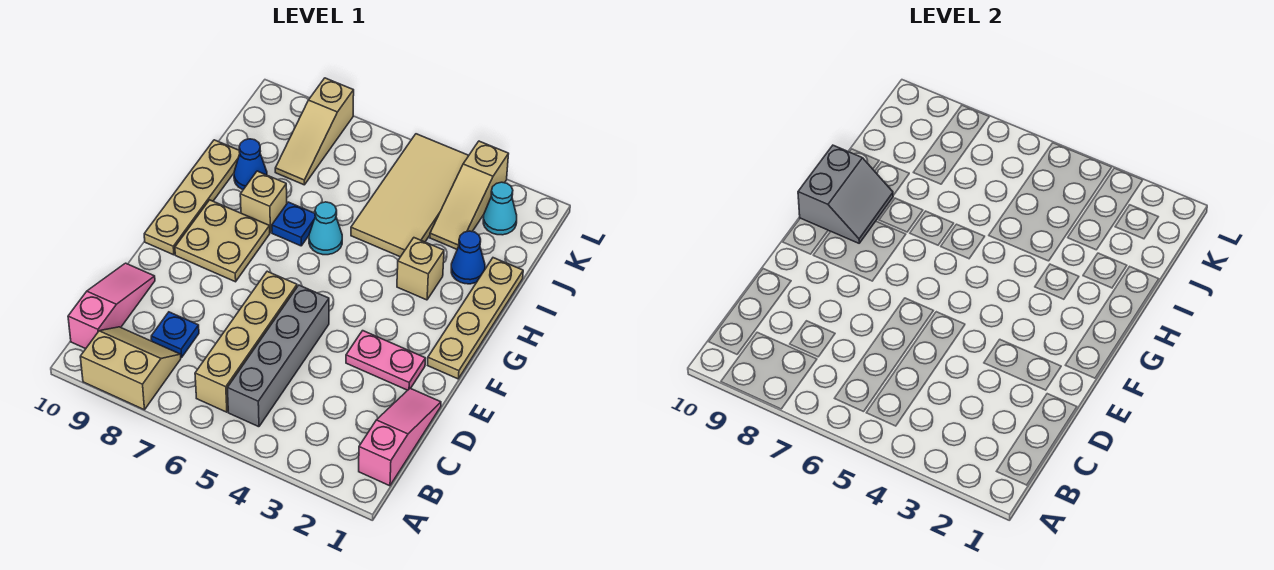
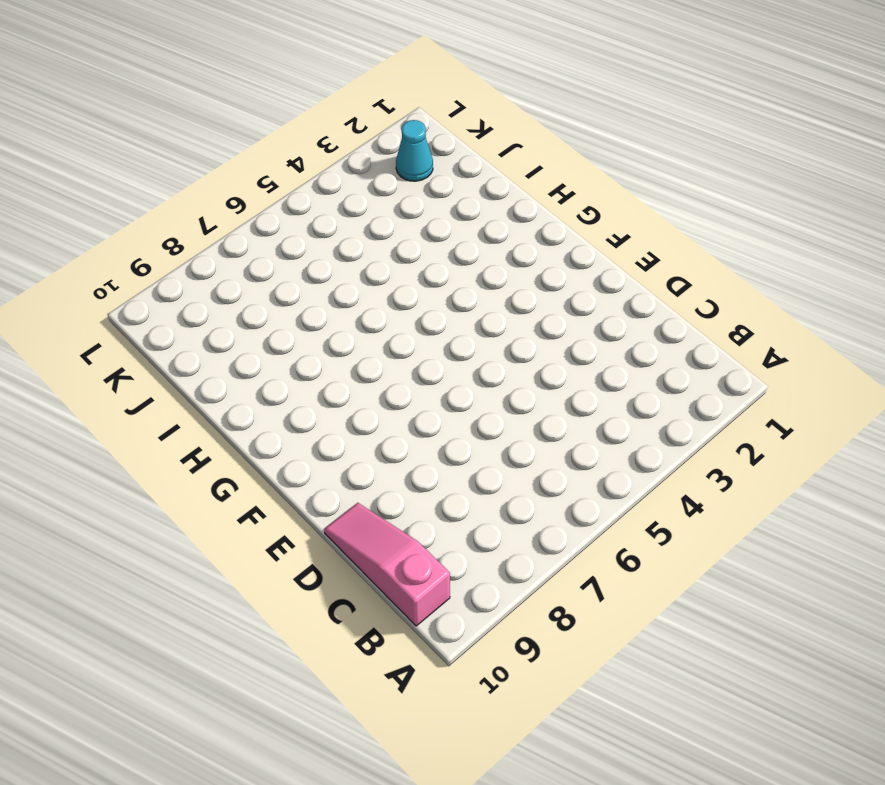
none -> tan slope A8:B9 level 1 top A
none -> pink slope B1:D1 level 1 top B
none -> grey brick B5:E5 level 1

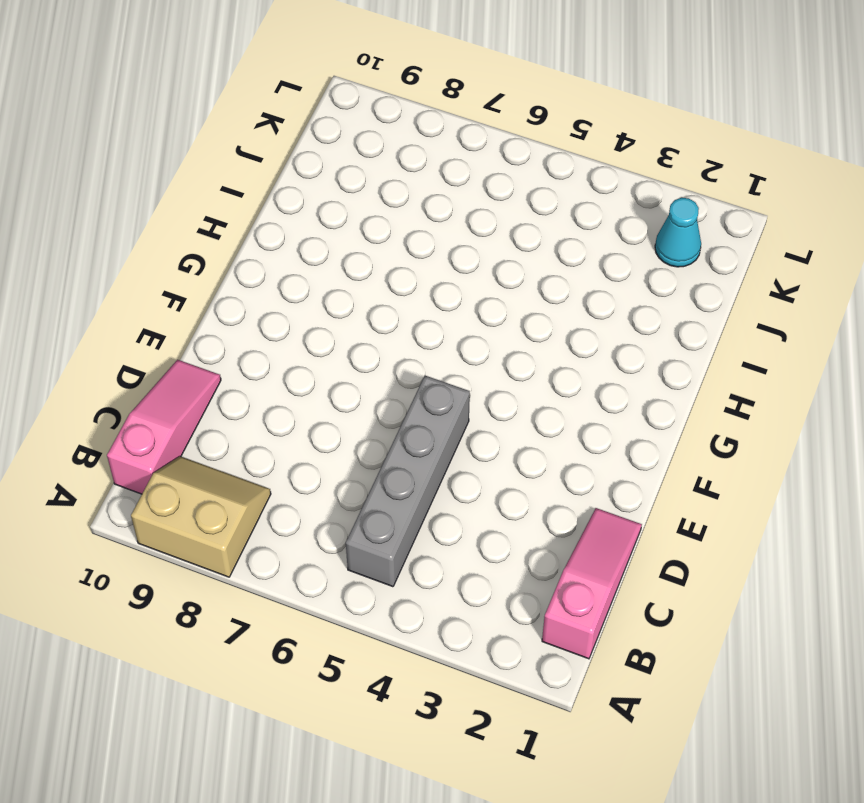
none -> tan brick B6:E6 level 1
none -> blue plate C8 level 1
none -> pink plate E2:E3 level 1

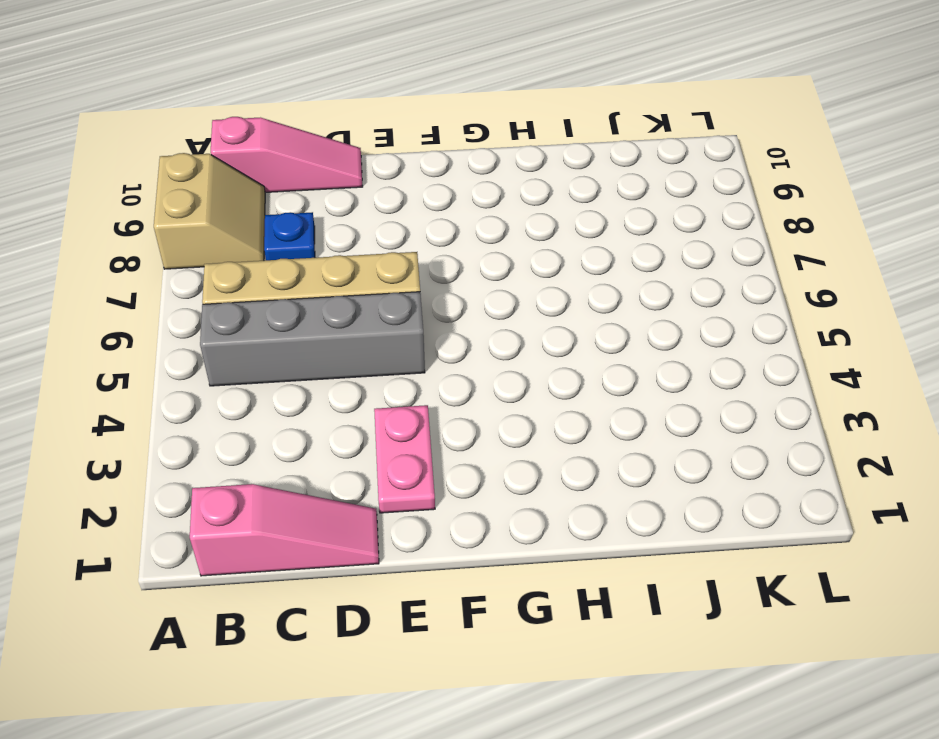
none -> tan plate F1:I1 level 1
none -> tan plate F8:G9 level 1
none -> tan plate F10:I10 level 1

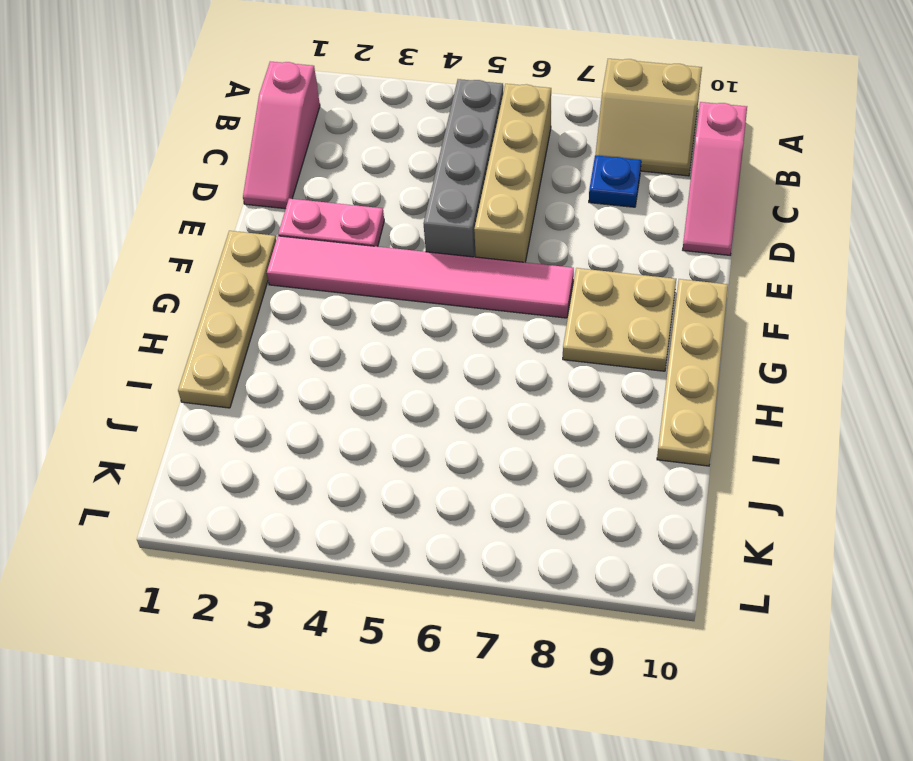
pink tile F2:F7 level 1 -> none
none -> tan brick H3 level 1
none -> cyan cone H6 level 1
none -> blue plate H7 level 1

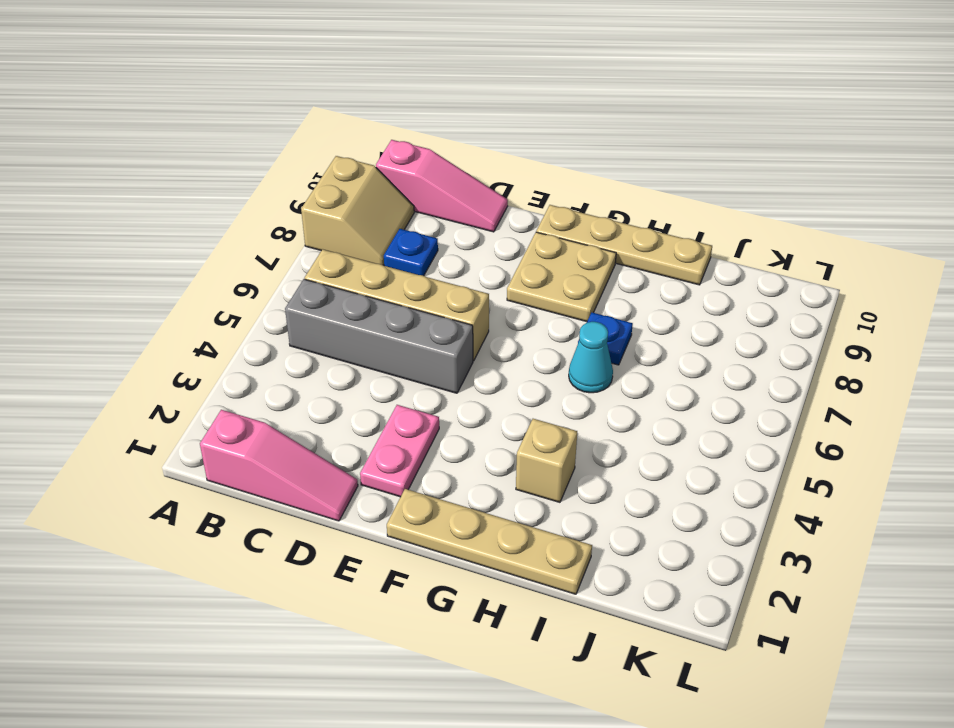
none -> tan brick H8 level 1
none -> blue cone I2 level 1
none -> tan tile I4:L5 level 1

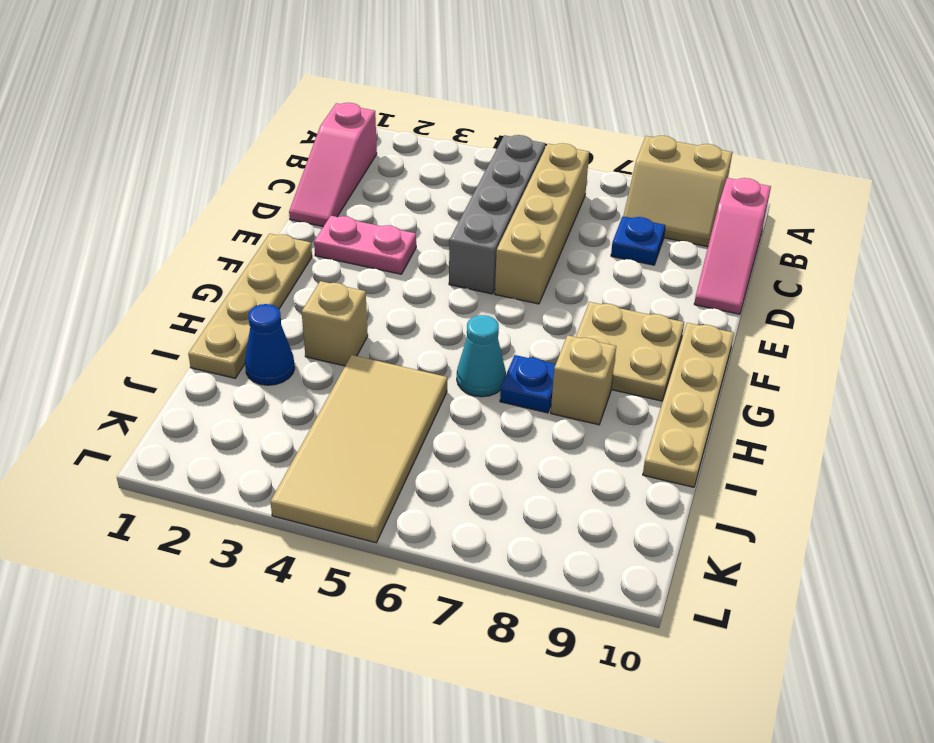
none -> blue cone I9 level 1
none -> tan slope J3:L3 level 1 top L
none -> tan slope J8:L8 level 1 top L

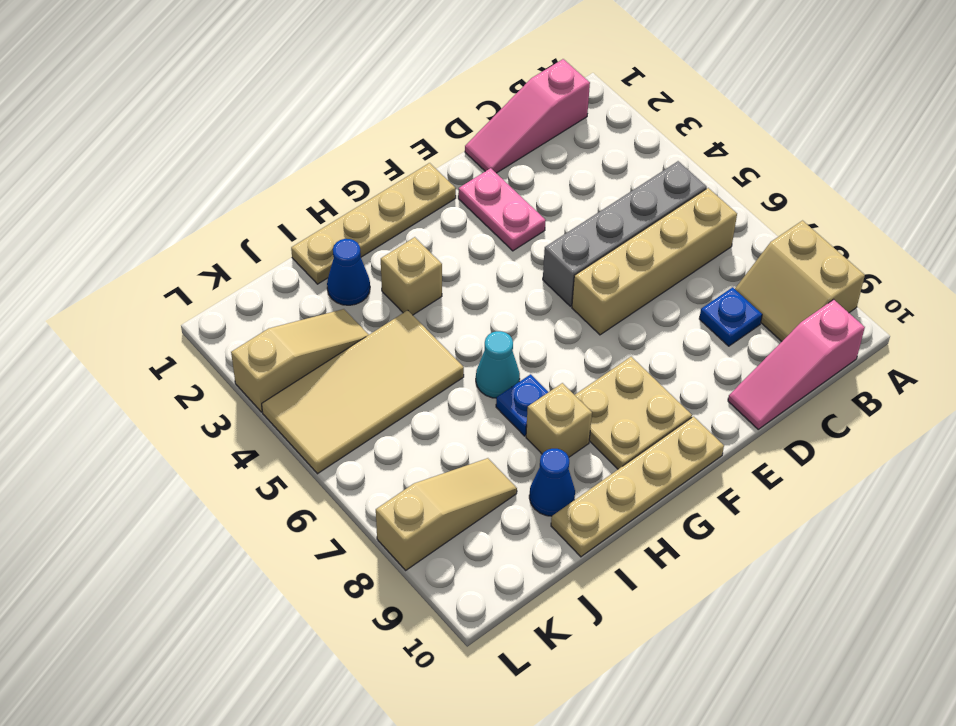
none -> cyan cone K2 level 1
none -> grey slope G9:H10 level 2 top 10

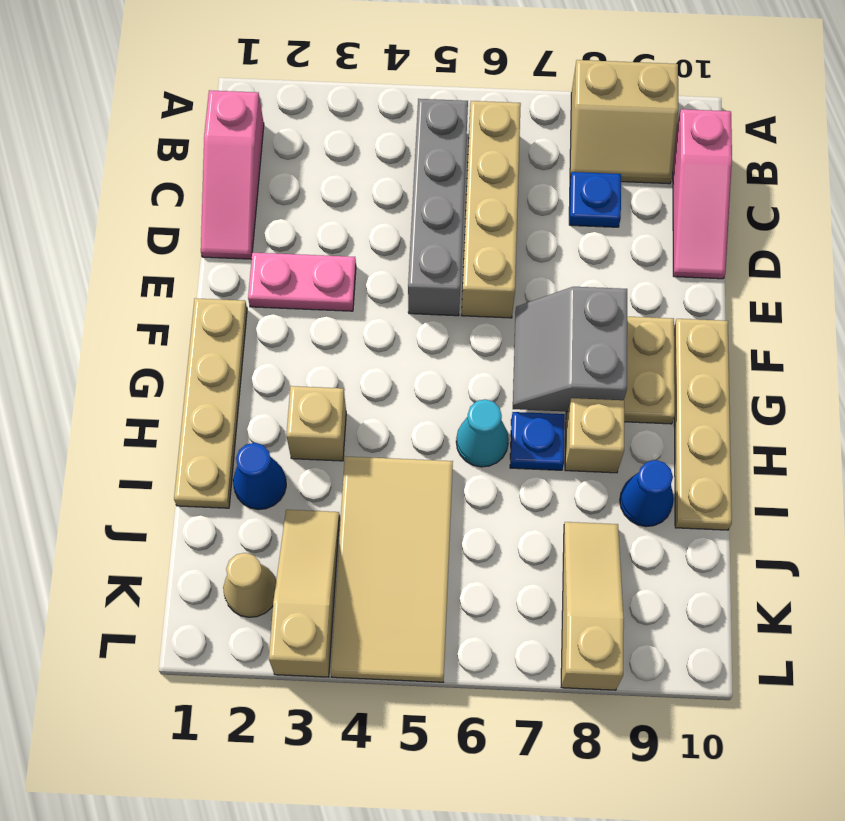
grey slope F7:G8 level 2 top 8 -> grey slope G9:H10 level 2 top 10
tan cone K2 level 1 -> cyan cone K2 level 1

